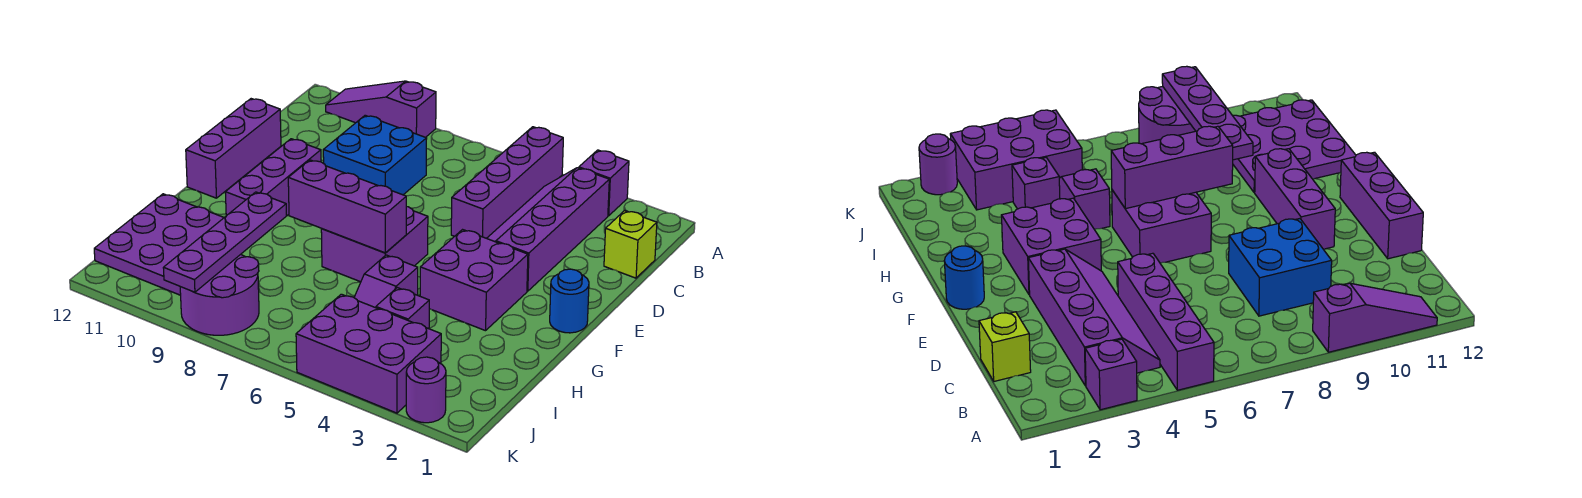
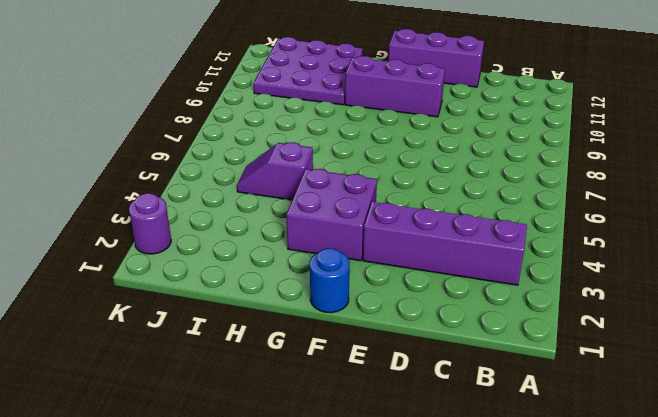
none -> purple brick A3 level 1
none -> purple brick A5:D5 level 1
none -> purple slope A9:A11 level 1 top 9

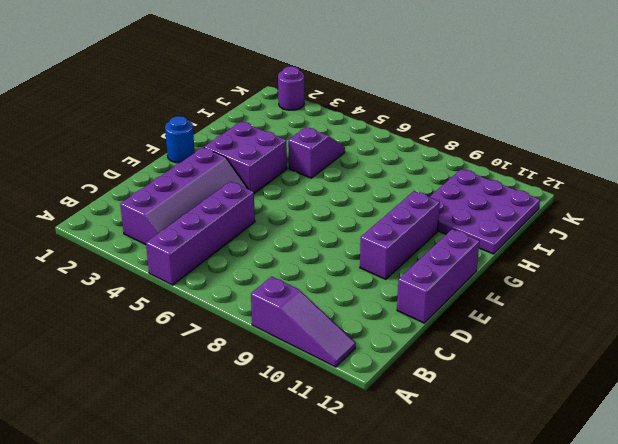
none -> purple brick A3 level 1
none -> lime brick C1 level 1
none -> blue brick C8:D9 level 1

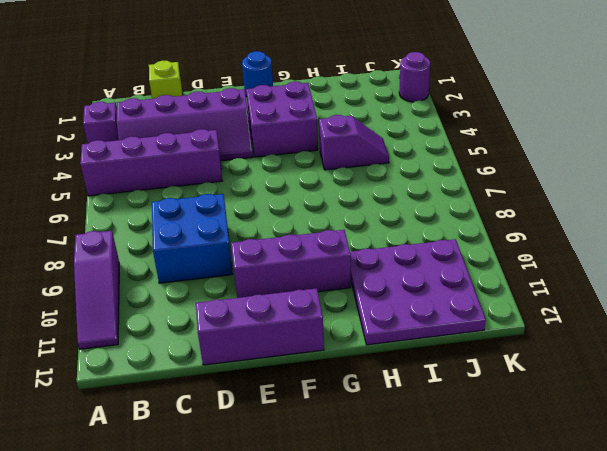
none -> purple brick F6:G7 level 1
none -> purple brick I4 level 1
none -> purple brick J3:K5 level 1

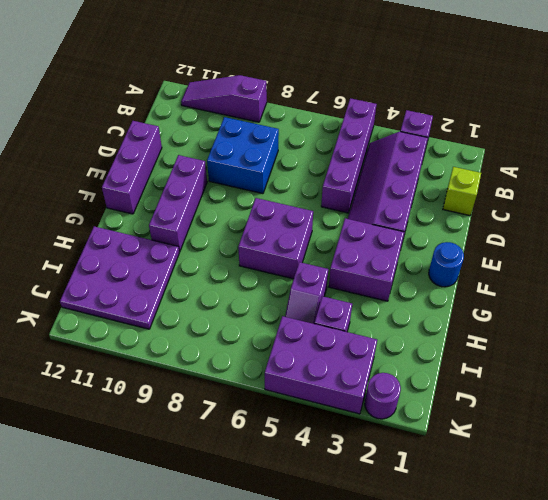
none -> purple round brick J8:K9 level 1
none -> purple brick G6:G8 level 2
none -> purple plate H9:K9 level 2

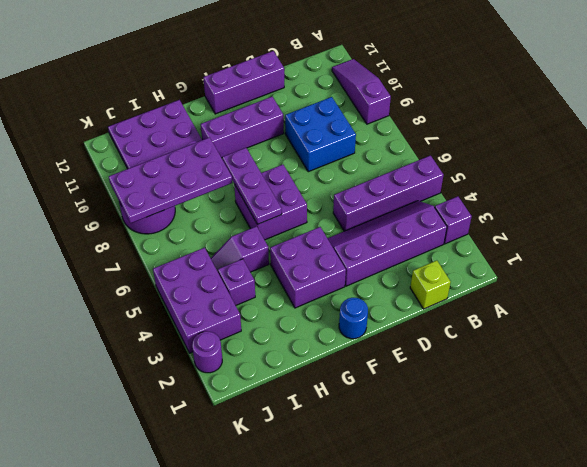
purple plate G6:G8 level 2 -> purple brick G6:G8 level 2
purple plate H8:K9 level 2 -> purple plate H9:K9 level 2

